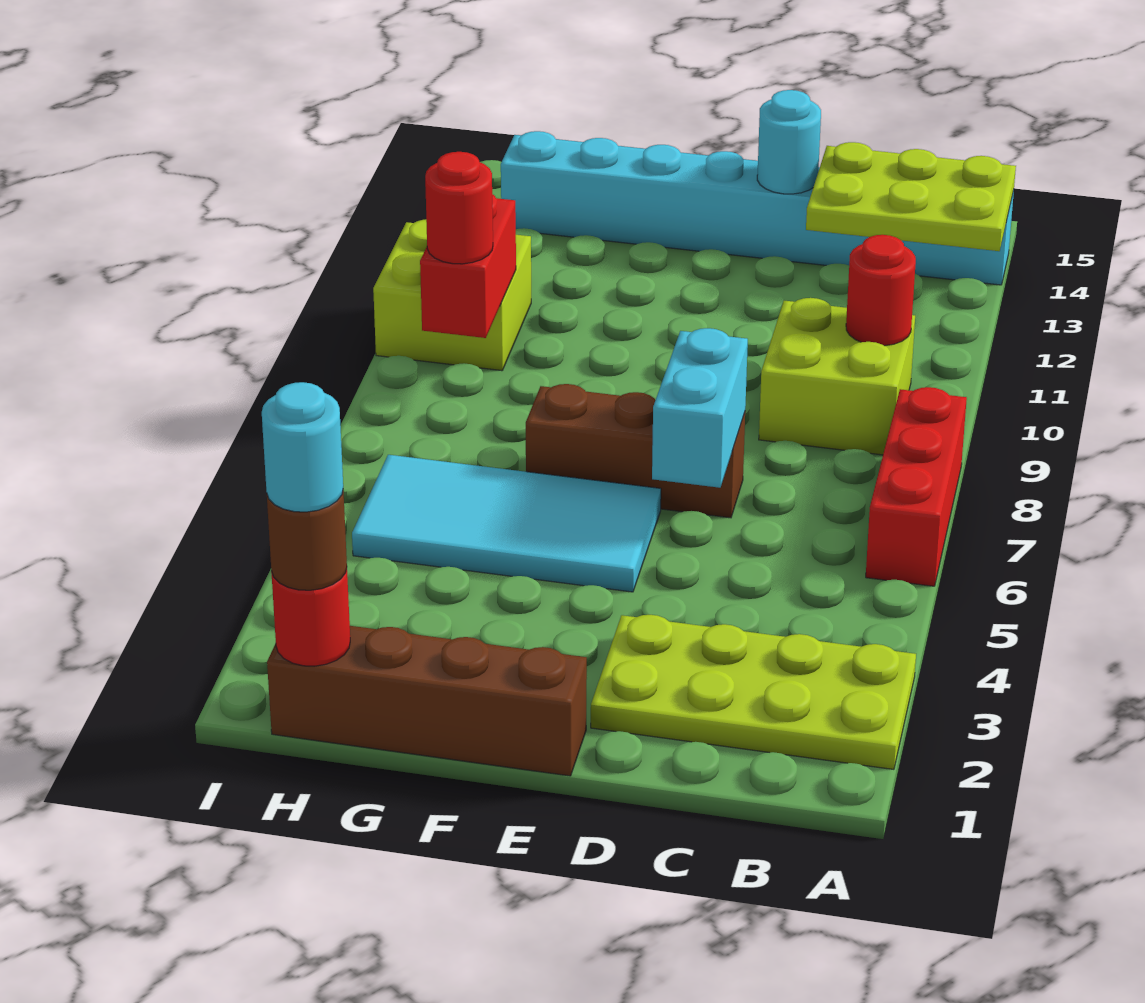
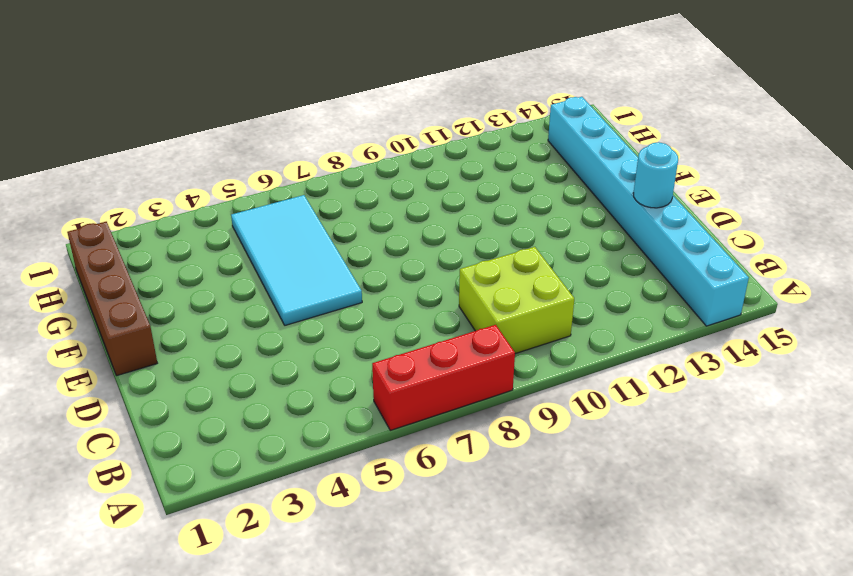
none -> lime plate A2:D3 level 1
none -> brown brick D7:F7 level 1
none -> lime brick H10:I11 level 1

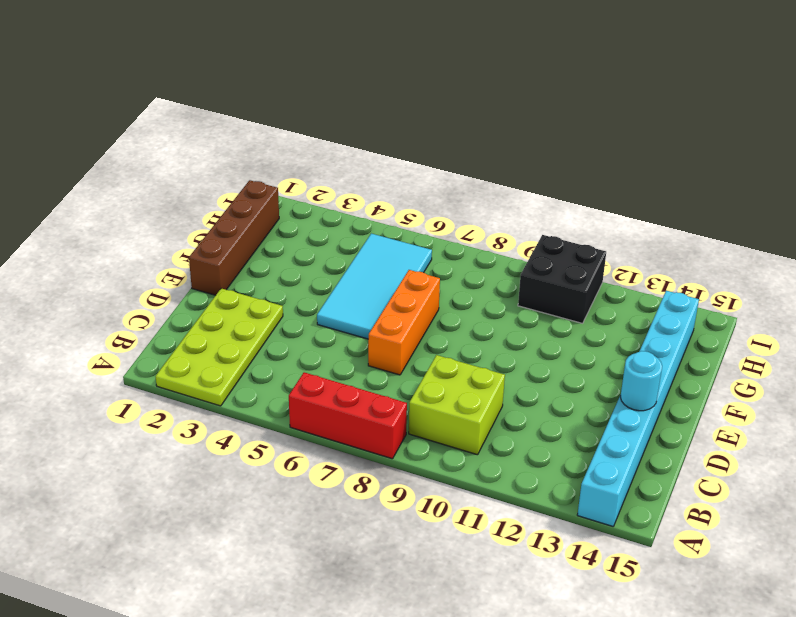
orange brick D7:F7 level 1 -> brown brick D7:F7 level 1
black brick H10:I11 level 1 -> lime brick H10:I11 level 1
none -> lime plate A13:C14 level 2
none -> red round brick B10 level 2
none -> cyan brick D6:D7 level 2

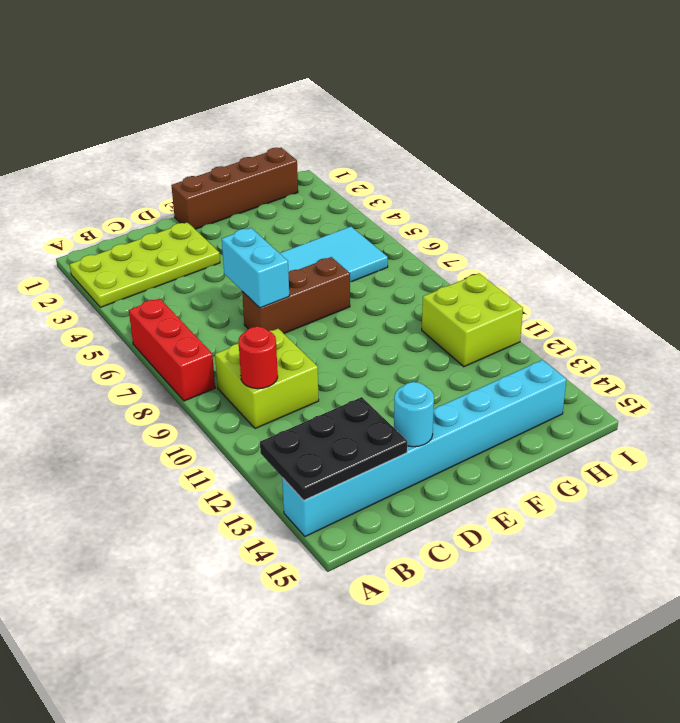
black plate A13:C14 level 2 -> lime plate A13:C14 level 2
none -> red round brick H1 level 2
none -> red brick H9:H10 level 2
none -> brown round brick H1 level 3

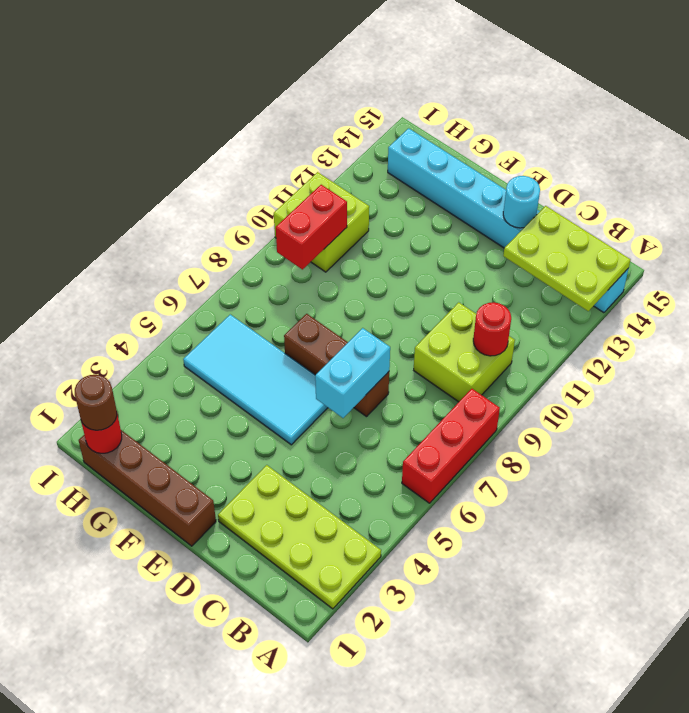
none -> red round brick H9 level 3
none -> cyan round brick H1 level 4

